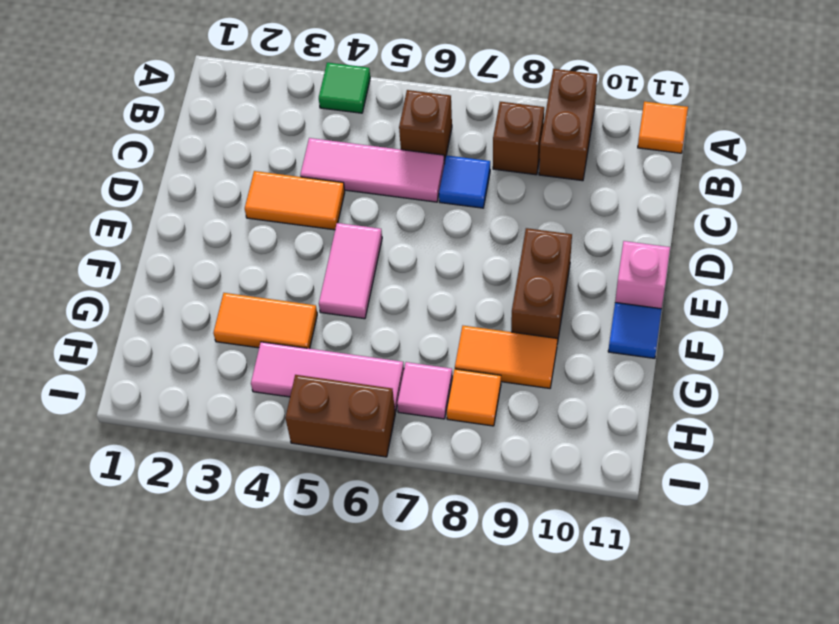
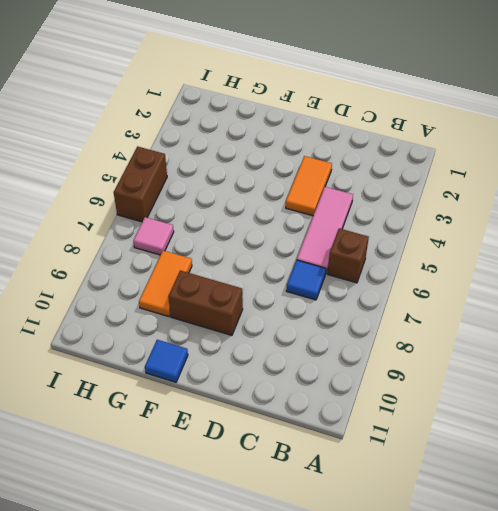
none -> green tile A4 level 1
none -> brown brick A9:B9 level 1
none -> orange tile A11 level 1

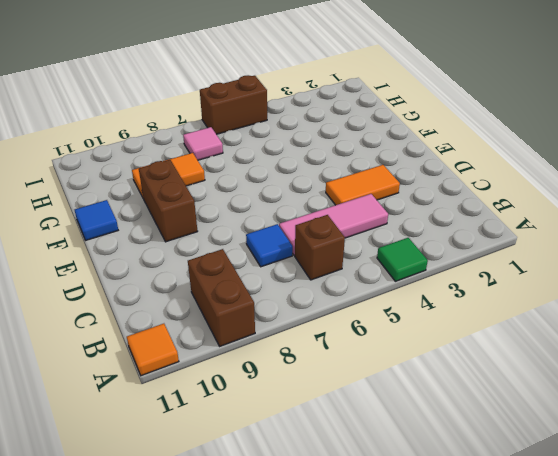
none -> brown brick B8 level 1
none -> pink tile E5:F5 level 1
none -> pink brick E11 level 1

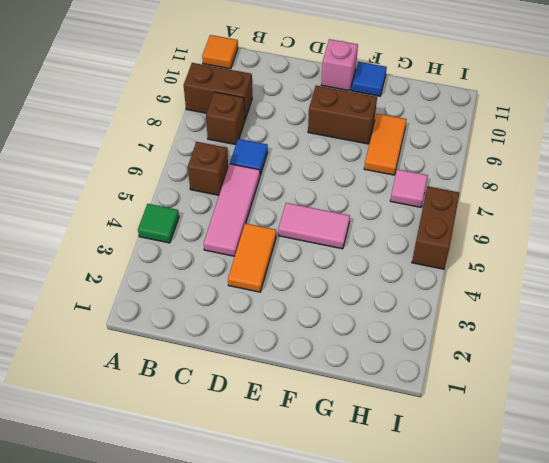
none -> orange tile G3:G4 level 1
none -> pink tile H4:H6 level 1
none -> orange tile H8 level 1

